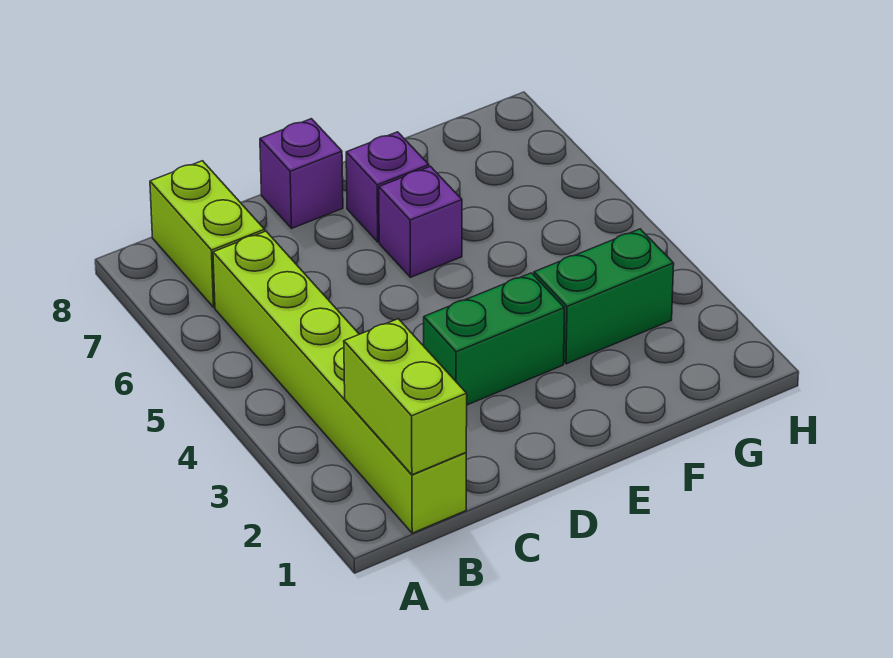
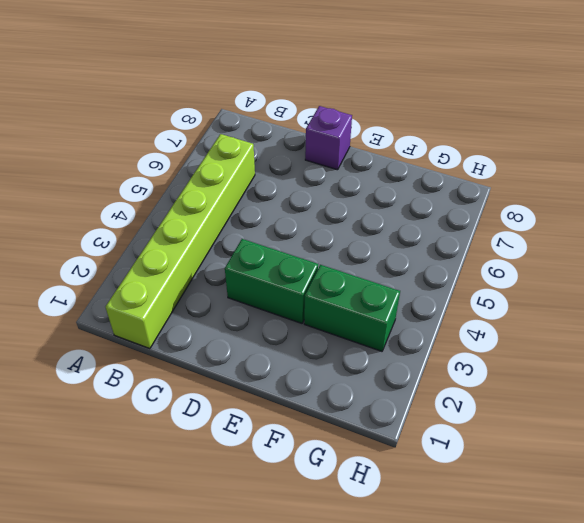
none -> lime brick B7:B8 level 1
none -> purple brick E6 level 1

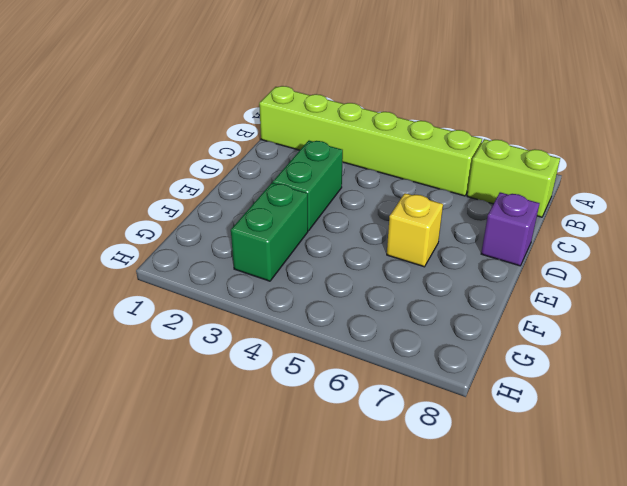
yellow brick E6 level 1 -> purple brick E6 level 1
none -> purple brick E7 level 1
none -> lime brick B1:B2 level 2

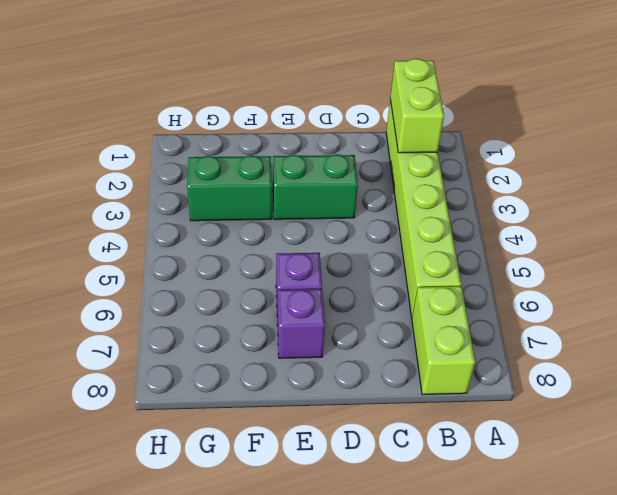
none -> purple brick D8 level 1

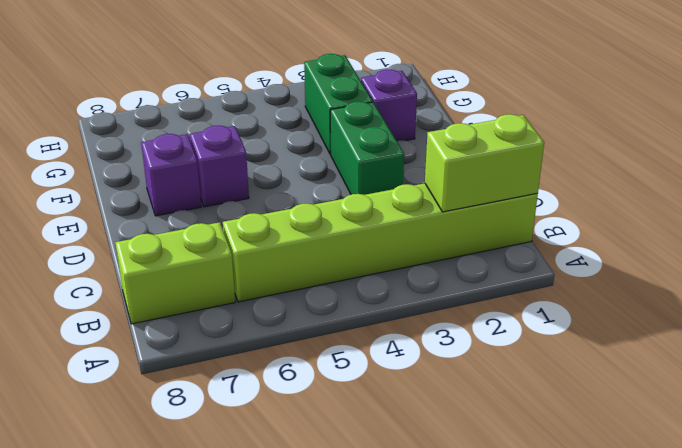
purple brick F2 level 1 -> purple brick D8 level 1

